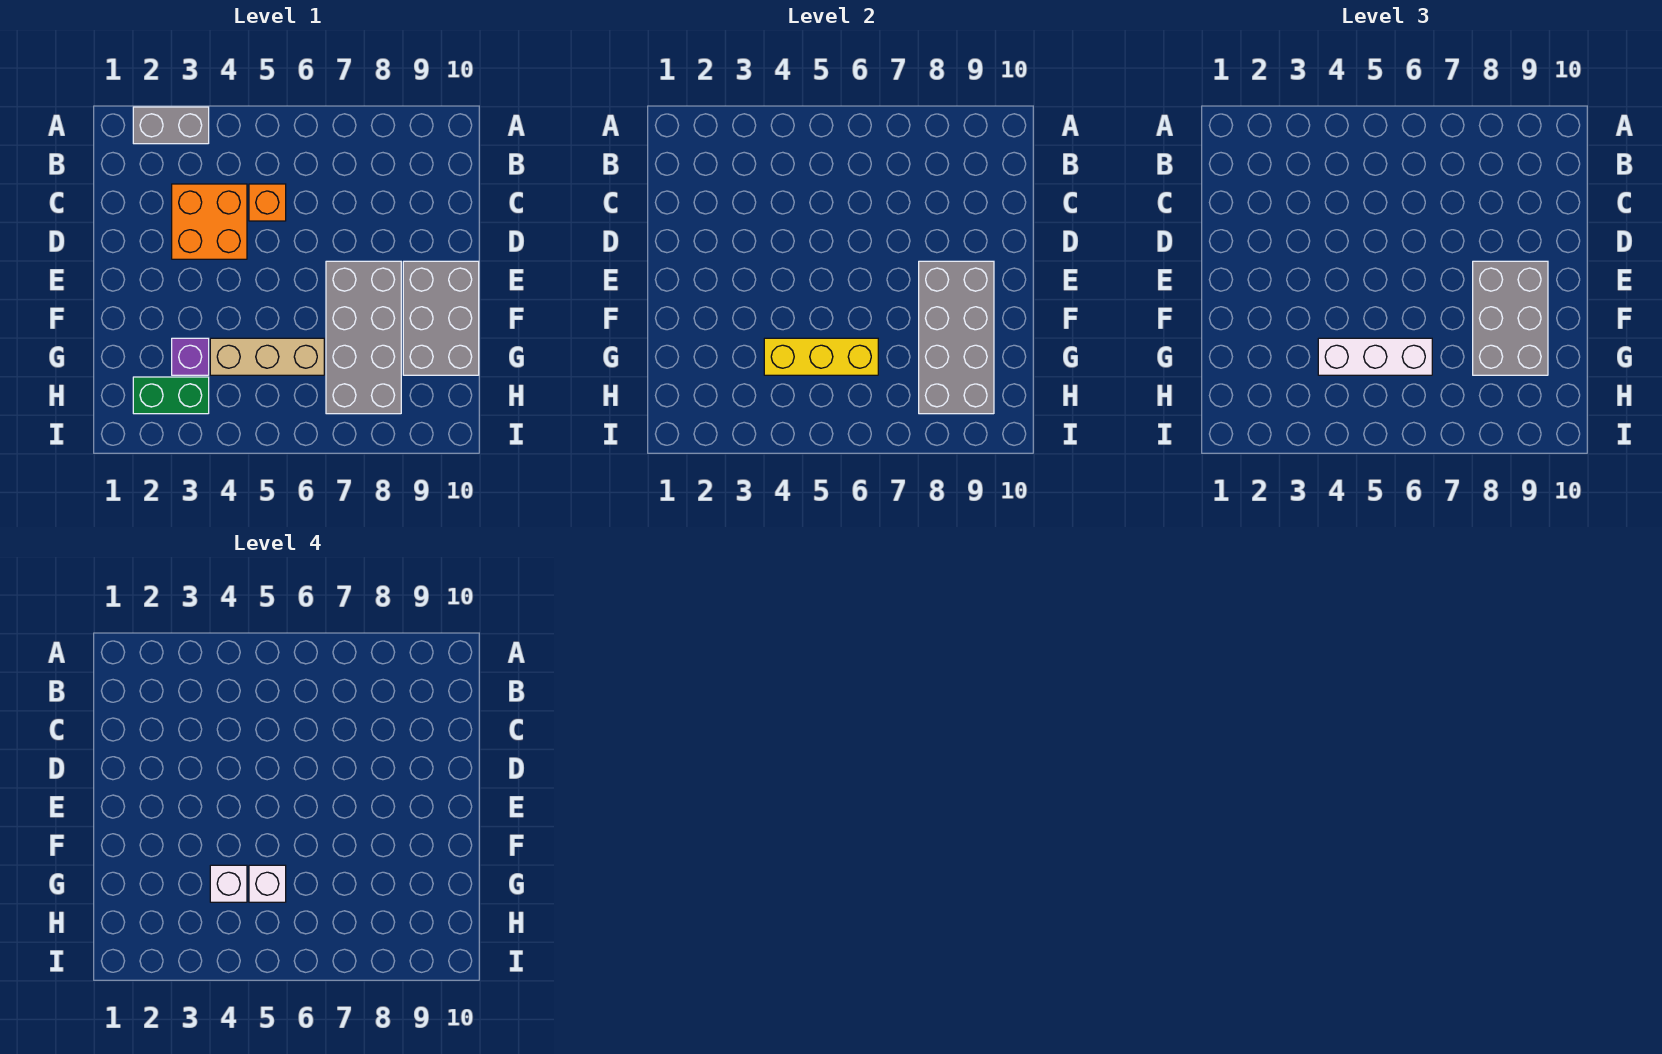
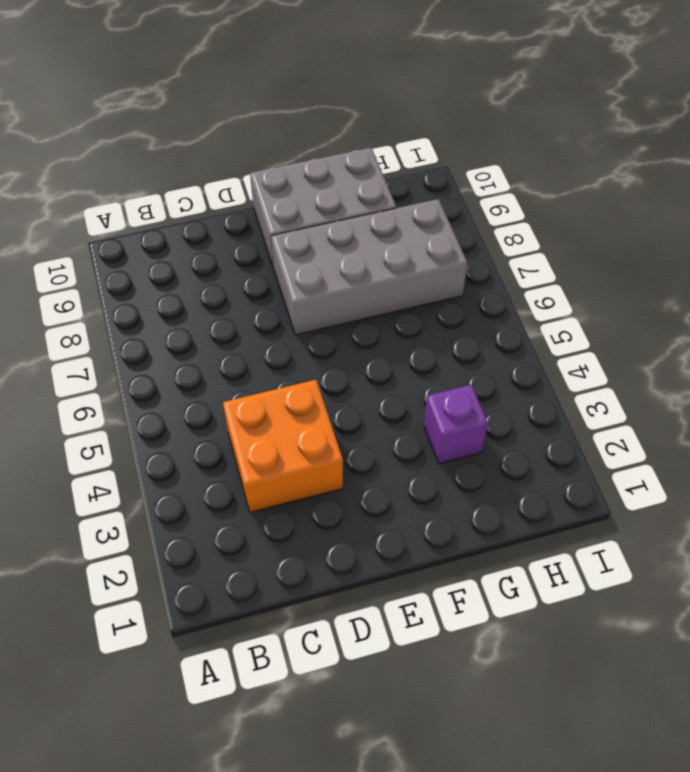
none -> grey brick A2:A3 level 1
none -> orange brick C5 level 1
none -> tan brick G4:G6 level 1

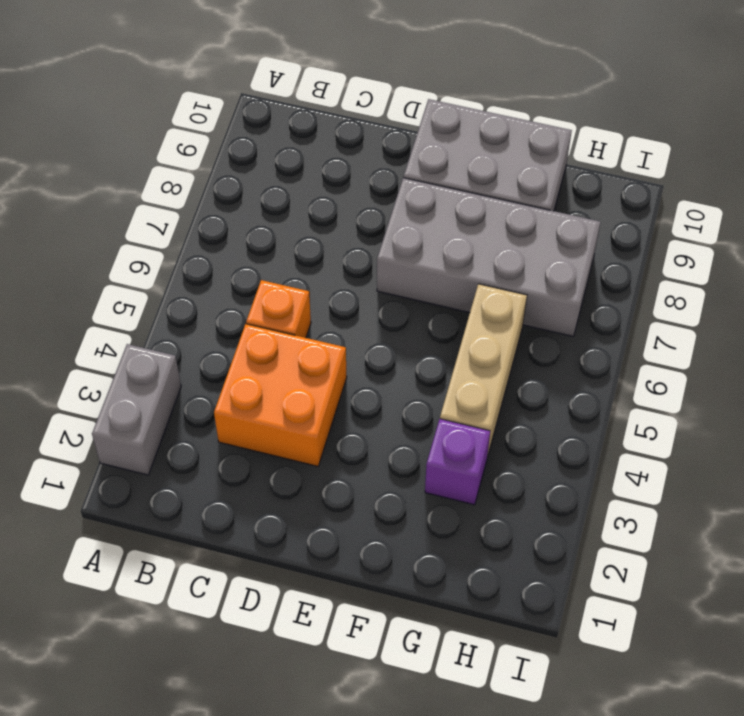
none -> green brick H2:H3 level 1
none -> grey brick E8:H9 level 2
none -> yellow brick G4:G6 level 2

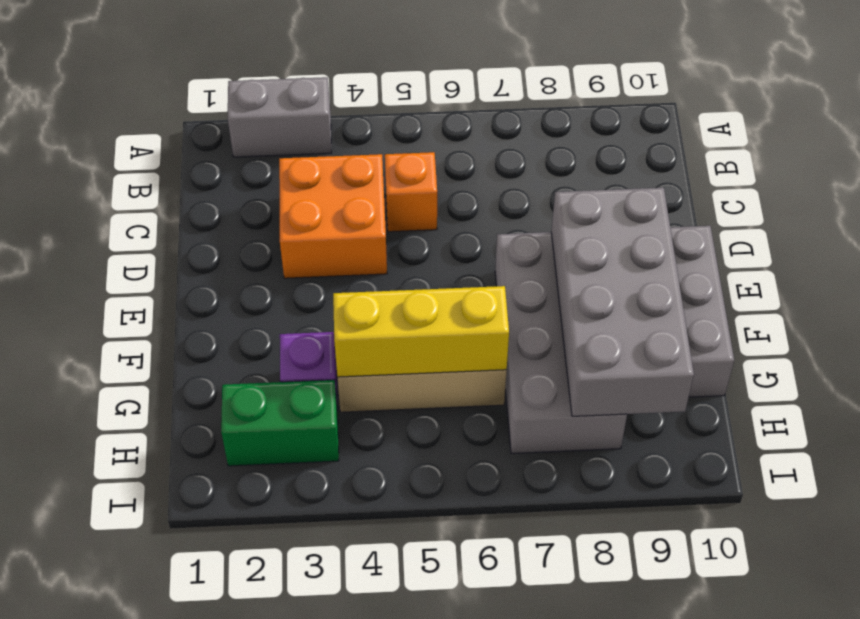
none -> grey brick E8:G9 level 3
none -> white brick G4:G6 level 3
none -> white brick G4 level 4

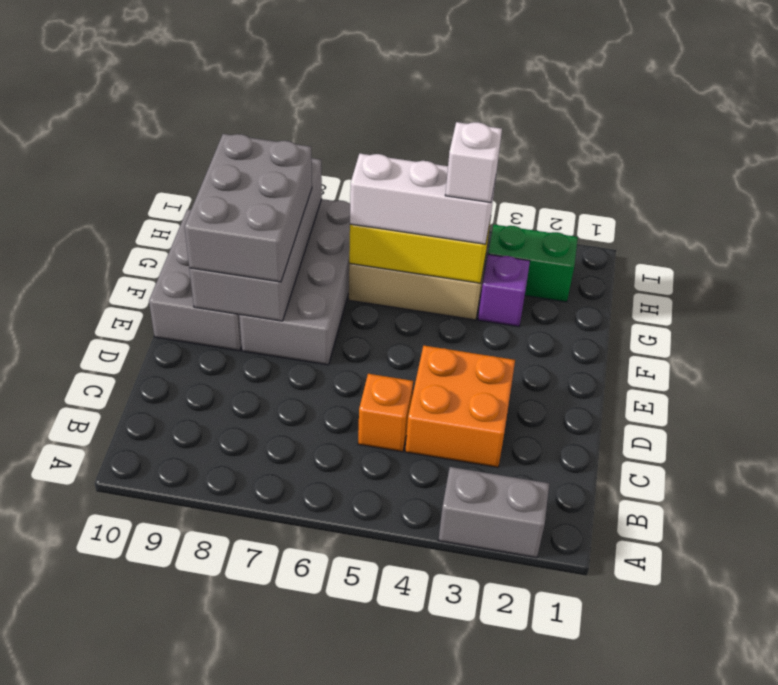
none -> white brick G5 level 4

